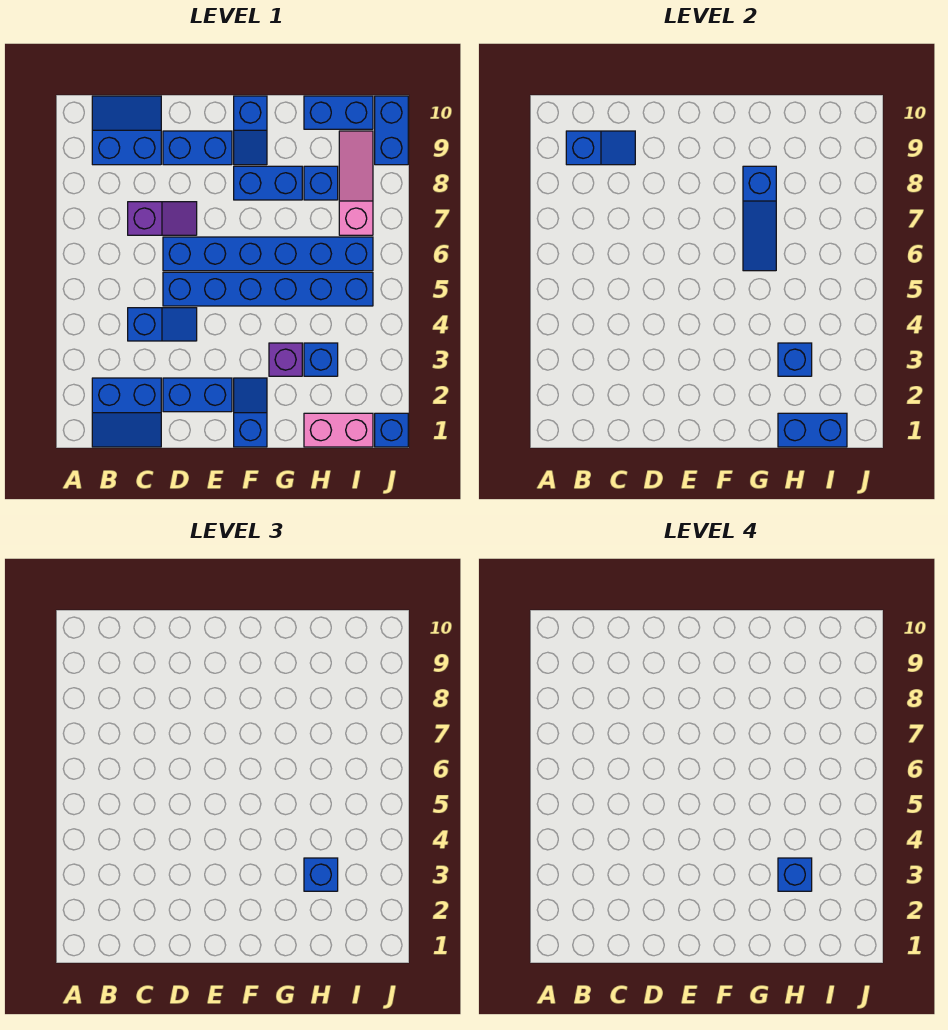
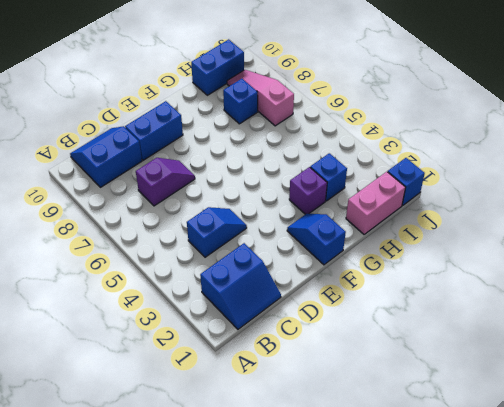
none -> blue brick D2:E2 level 1
none -> blue brick D5:I5 level 1
none -> blue brick D6:I6 level 1

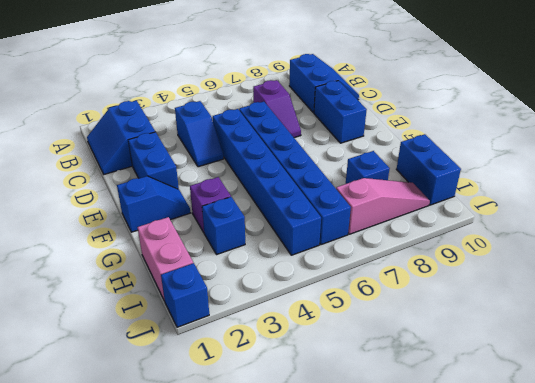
none -> blue brick F8:G8 level 1
none -> blue slope F9:F10 level 1 top 10
none -> blue brick J9:J10 level 1

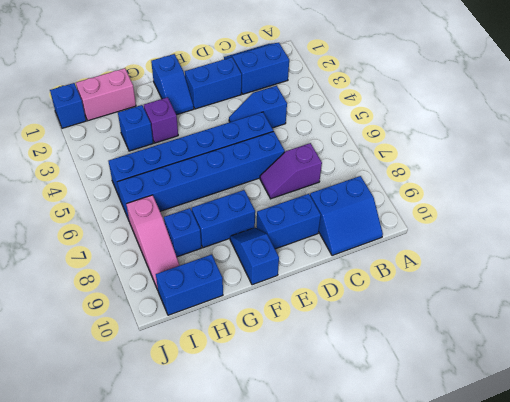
none -> blue brick J9:J10 level 1
none -> blue slope B9:C9 level 2 top B
none -> blue slope G6:G8 level 2 top 8

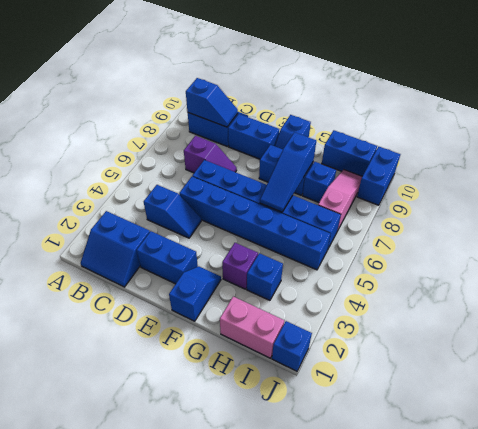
none -> blue brick H1:I1 level 2
none -> blue brick H3 level 2
none -> blue brick H3 level 3

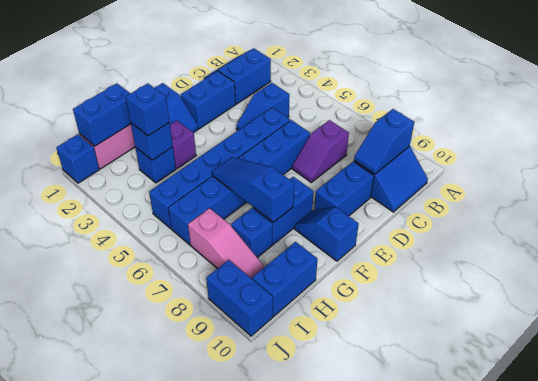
none -> blue brick H3 level 4

